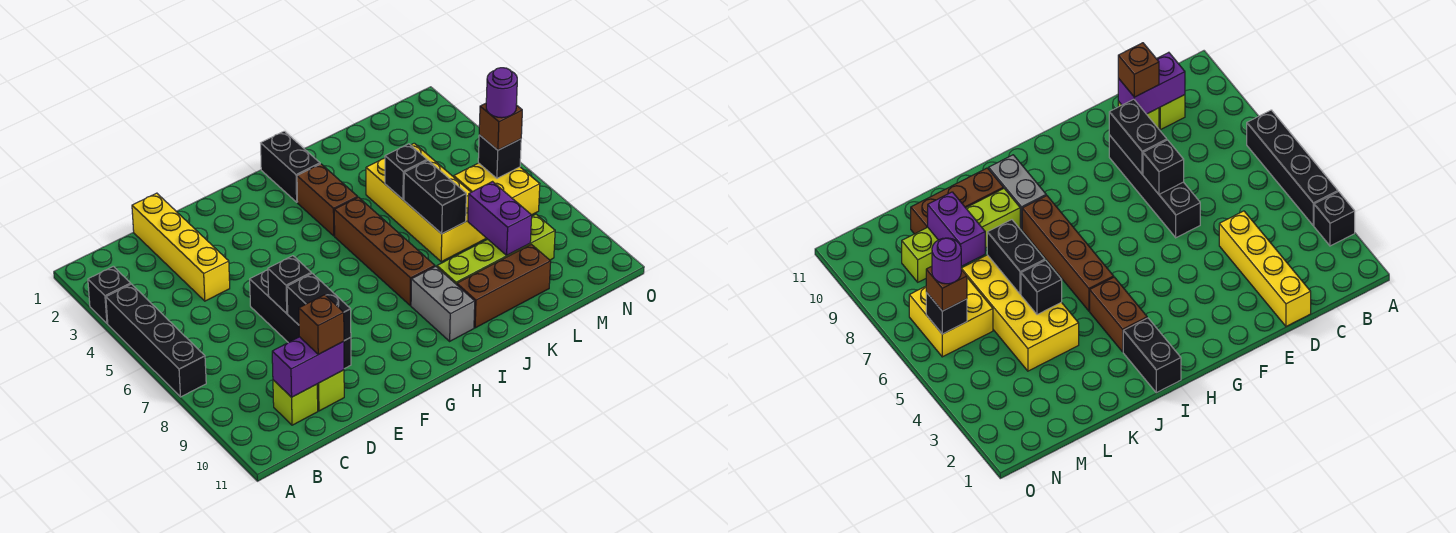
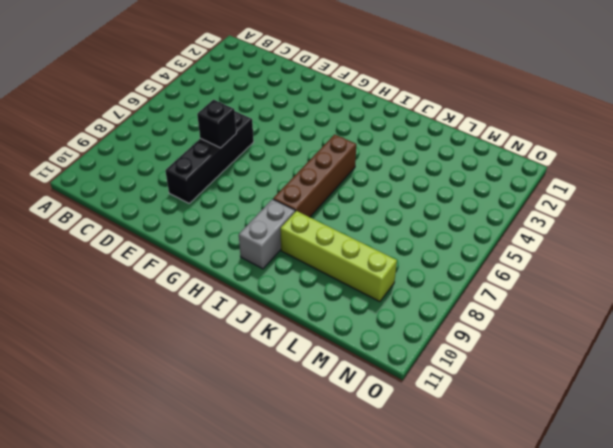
none -> black brick A3 level 1
none -> black brick A4:A7 level 1
none -> lime brick C10 level 1

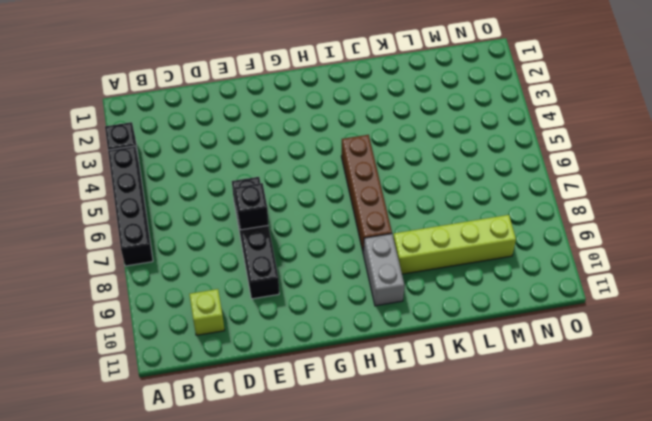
none -> yellow brick D1:D4 level 1
none -> lime brick D10 level 1
none -> black brick I1:I2 level 1

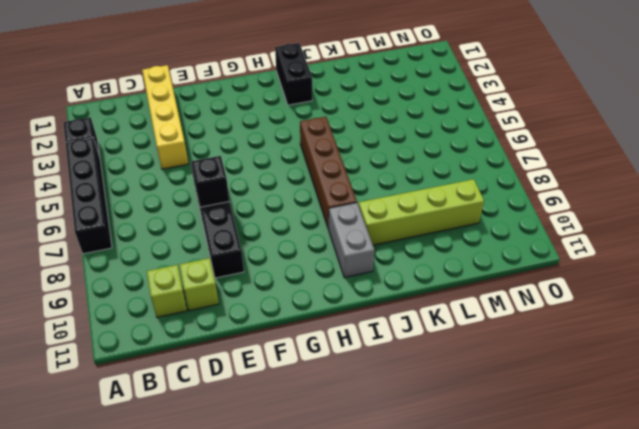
none -> brown brick I3:I4 level 1
none -> brown brick J10:L10 level 1
none -> yellow brick K4:L7 level 1

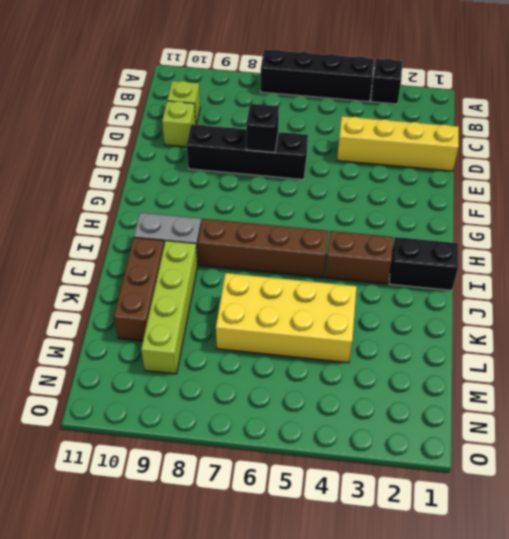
none -> yellow brick M6:N7 level 1
none -> purple brick C10:D10 level 2
none -> black brick E8:E9 level 2

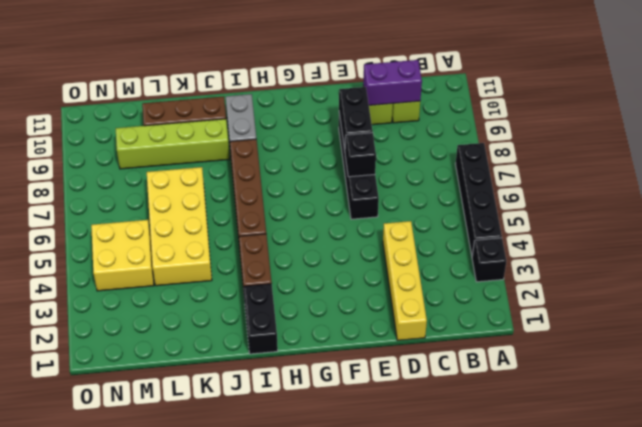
yellow brick M4:N5 level 1 -> yellow brick M6:N7 level 1
none -> black brick K5 level 2
none -> black brick K6:K7 level 2
none -> purple brick L8:L9 level 2

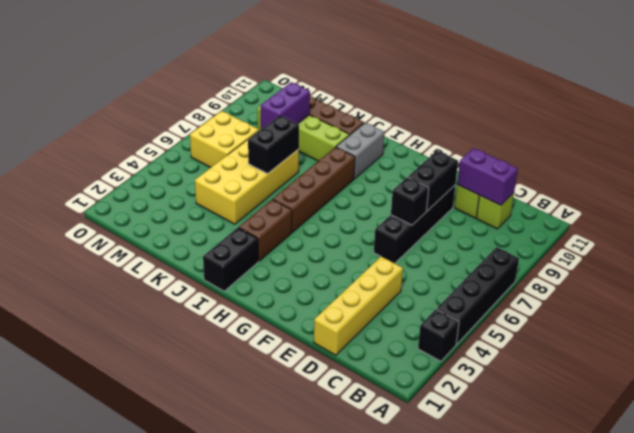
none -> black brick K5 level 2
none -> black brick N6 level 2
none -> brown brick D10 level 3

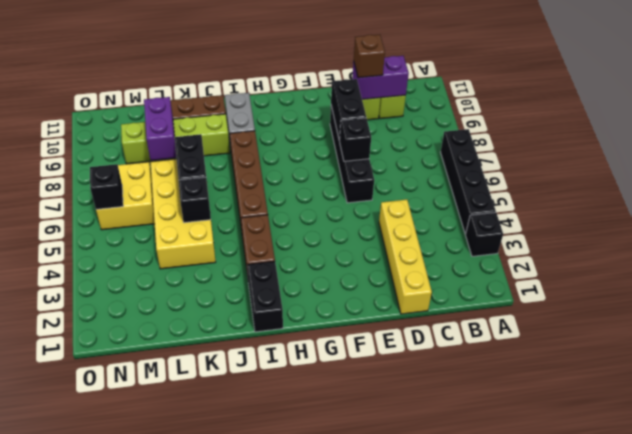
none -> brown brick N6 level 3
none -> purple round brick N6 level 4

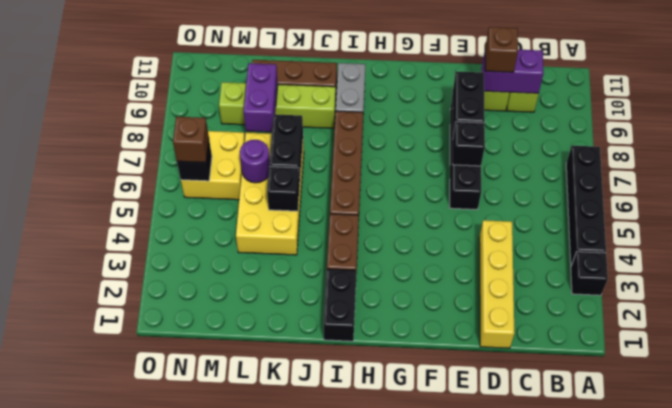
purple round brick L6 level 2 -> purple round brick N6 level 4

